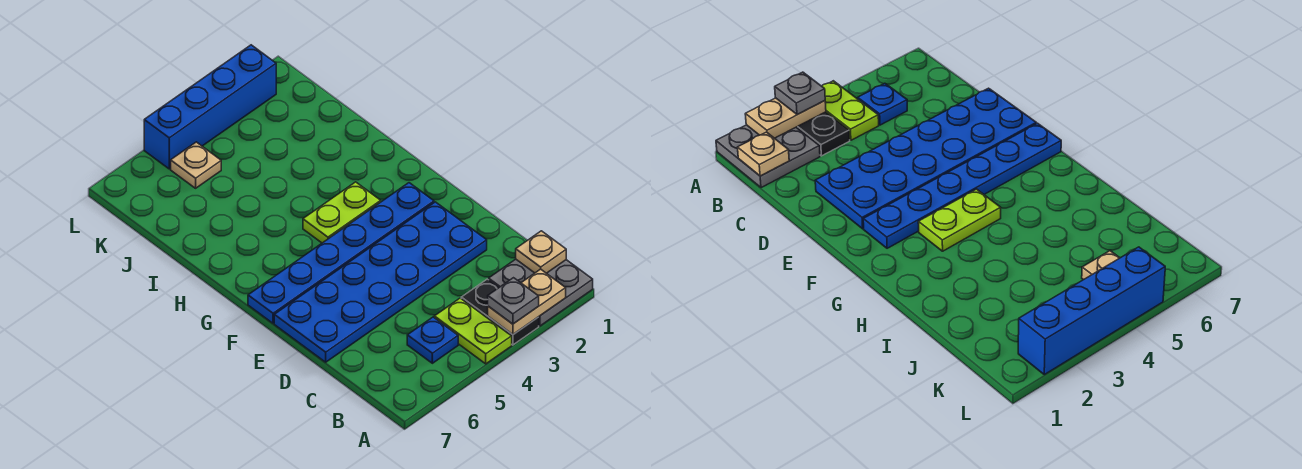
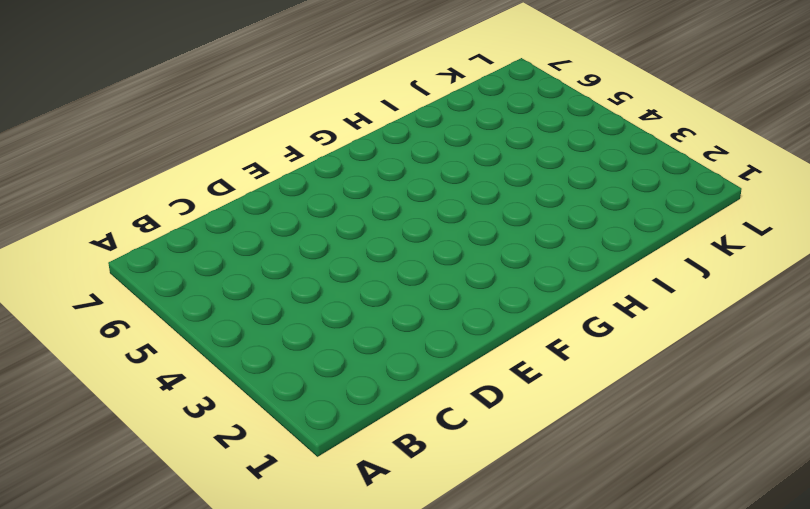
none -> grey plate A1:B2 level 1
none -> black plate A3:B3 level 1
none -> lime plate A4:B4 level 1

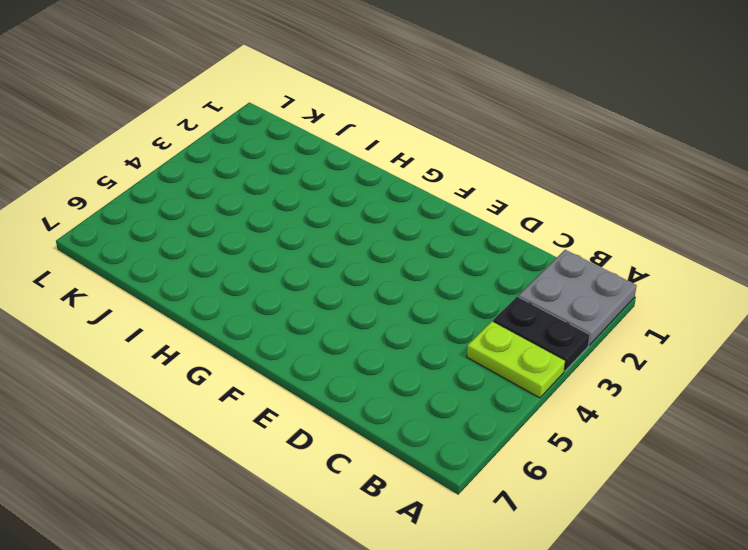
none -> blue plate B5 level 1
none -> blue plate D2:E7 level 1
none -> blue plate F2:F7 level 1

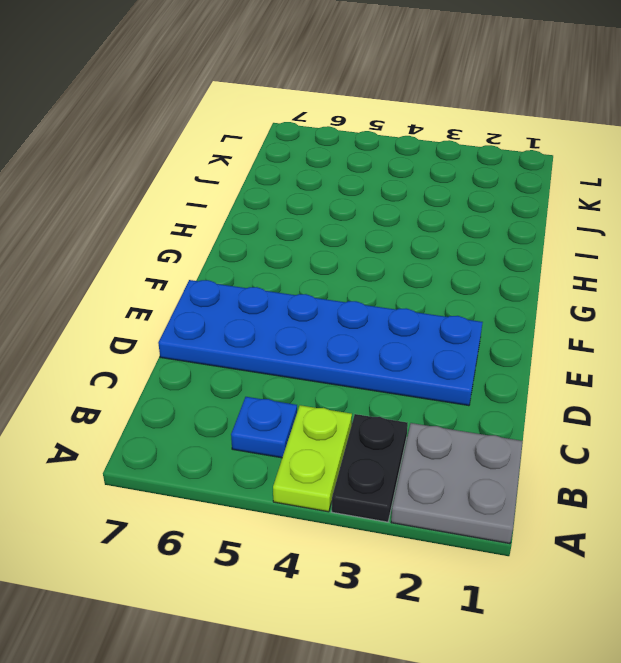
none -> blue plate F2:F7 level 1
none -> lime plate G3:G4 level 1
none -> tan plate K5 level 1

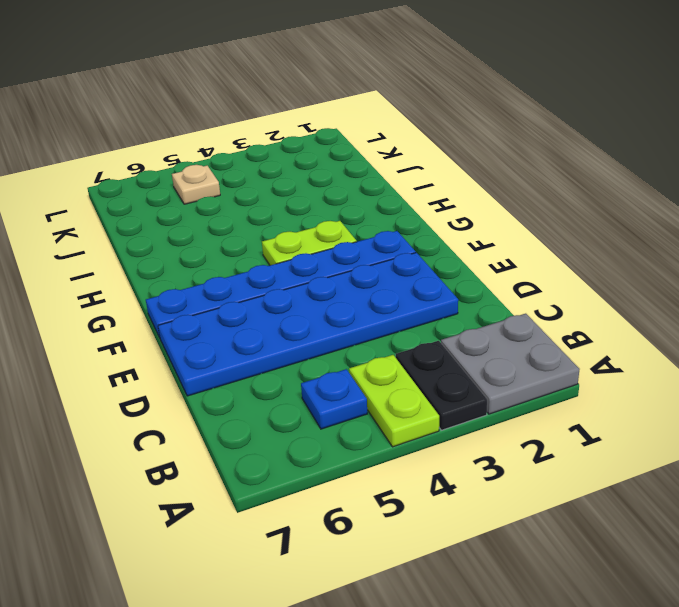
none -> blue brick L2:L5 level 1
none -> tan plate A2:A3 level 2
none -> tan plate B1 level 2

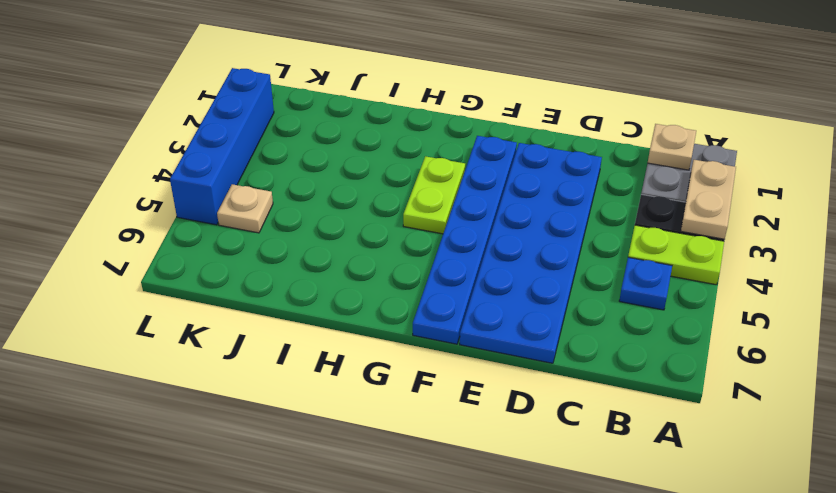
none -> grey plate A3 level 3

